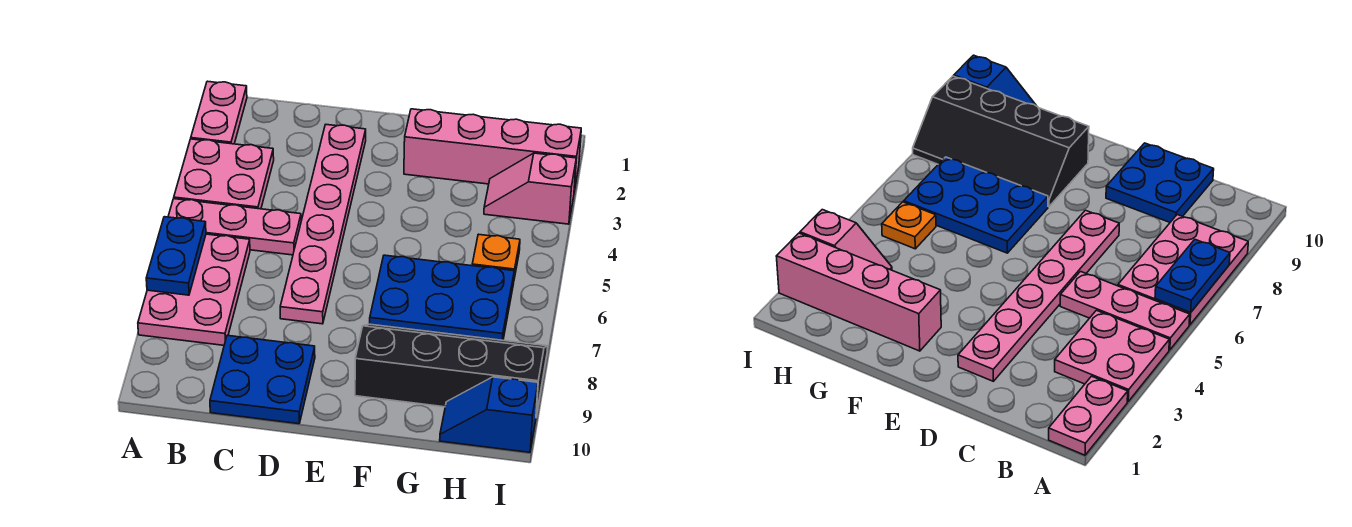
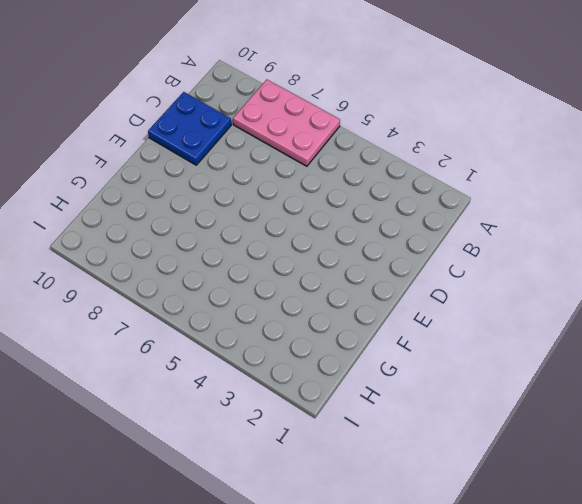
none -> pink plate A1:A2 level 1
none -> pink plate A3:B4 level 1
none -> pink plate A5:C5 level 1

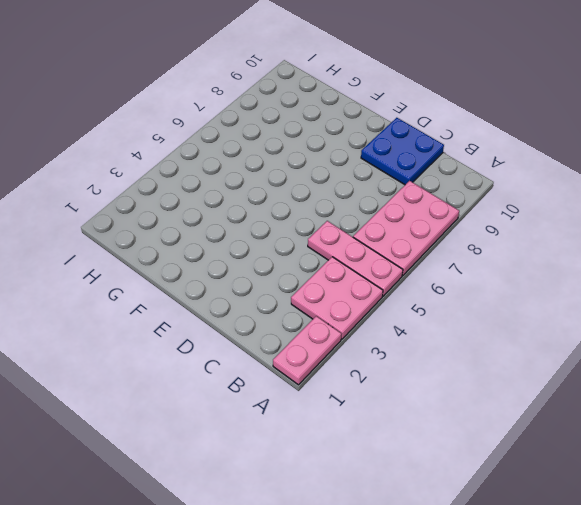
none -> pink plate D2:D7 level 1
none -> pink brick F2:I2 level 1
none -> blue plate F6:H7 level 1

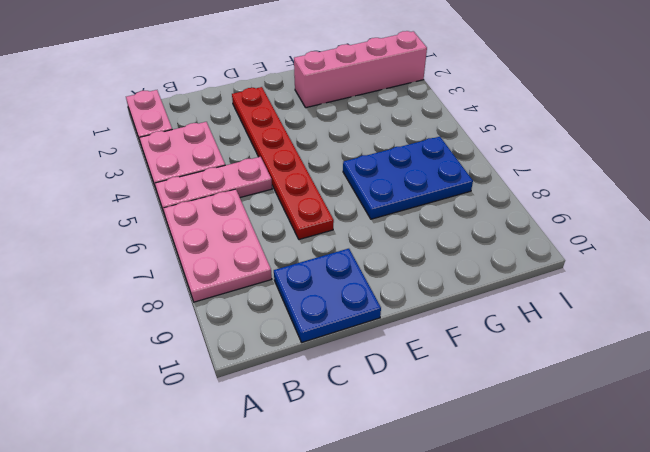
red plate D2:D7 level 1 -> pink plate D2:D7 level 1
none -> black slope F8:I9 level 1 top 9
none -> pink slope H3:I3 level 1 top I
none -> orange plate H5 level 1

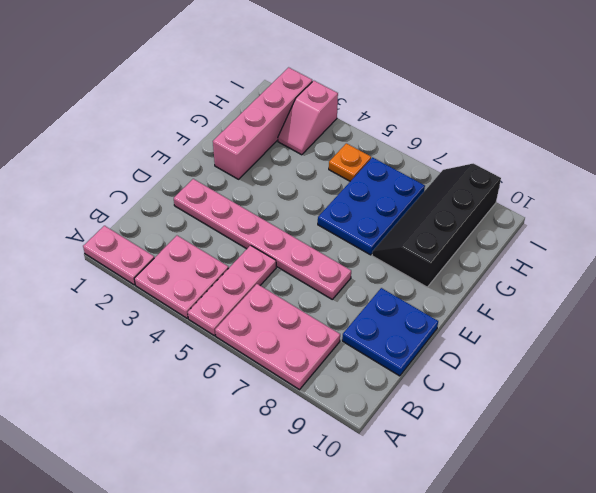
none -> blue slope H10:I10 level 1 top I
none -> blue plate A6:A7 level 2

